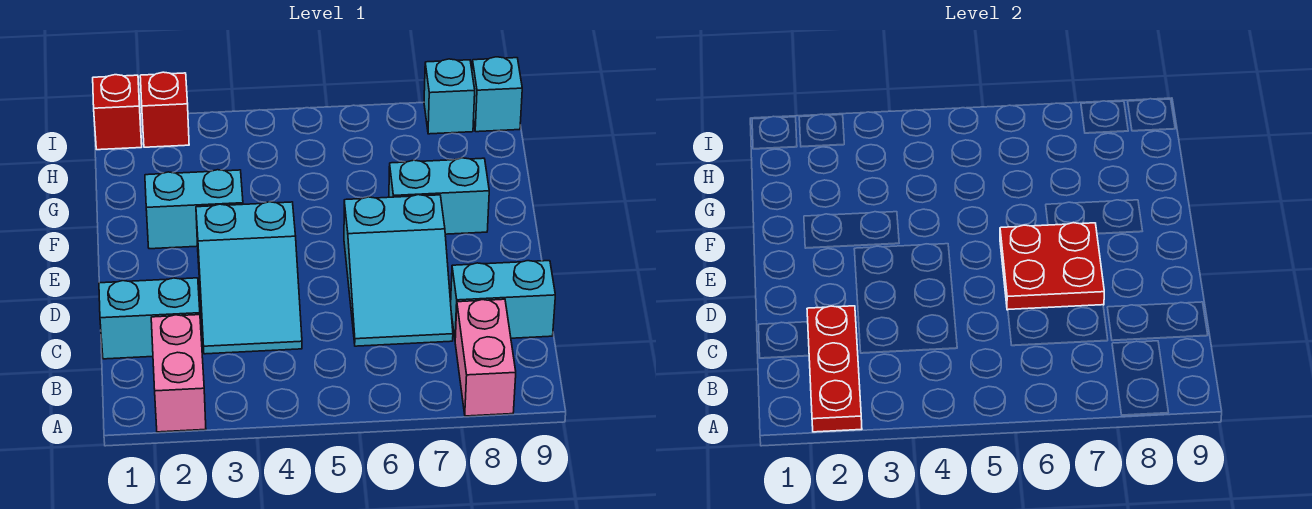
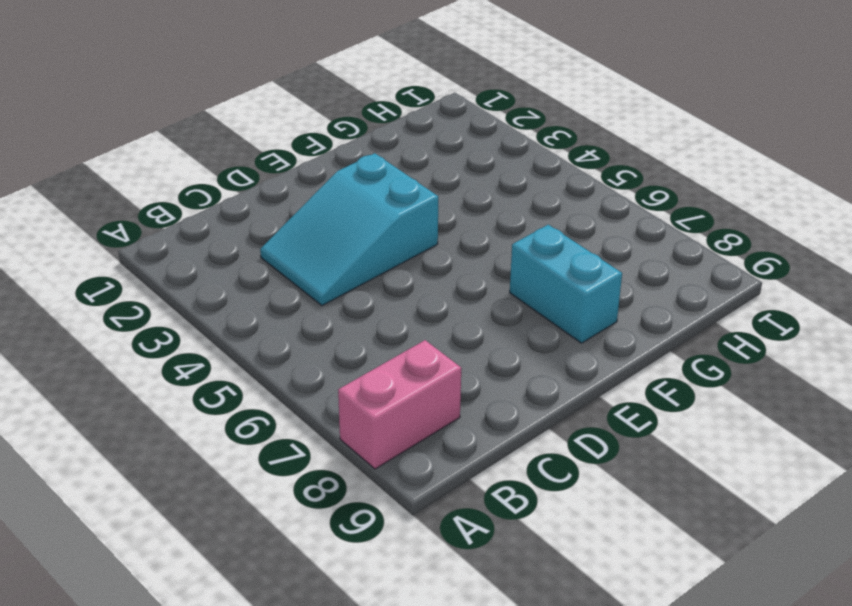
none -> pink brick A2:B2 level 1
none -> cyan brick C1:C2 level 1
none -> cyan slope C6:E7 level 1 top E

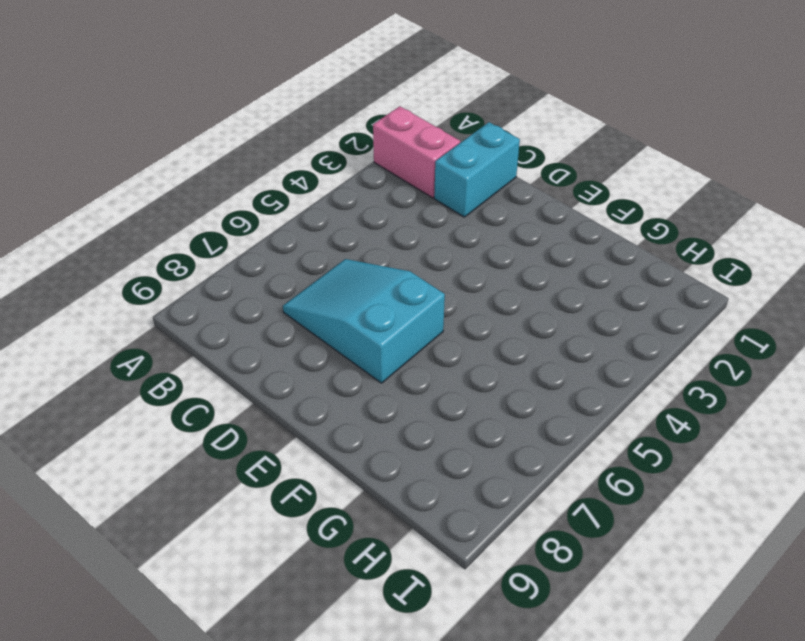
none -> pink brick A8:B8 level 1
none -> cyan slope C3:E4 level 1 top E
none -> cyan brick C8:C9 level 1

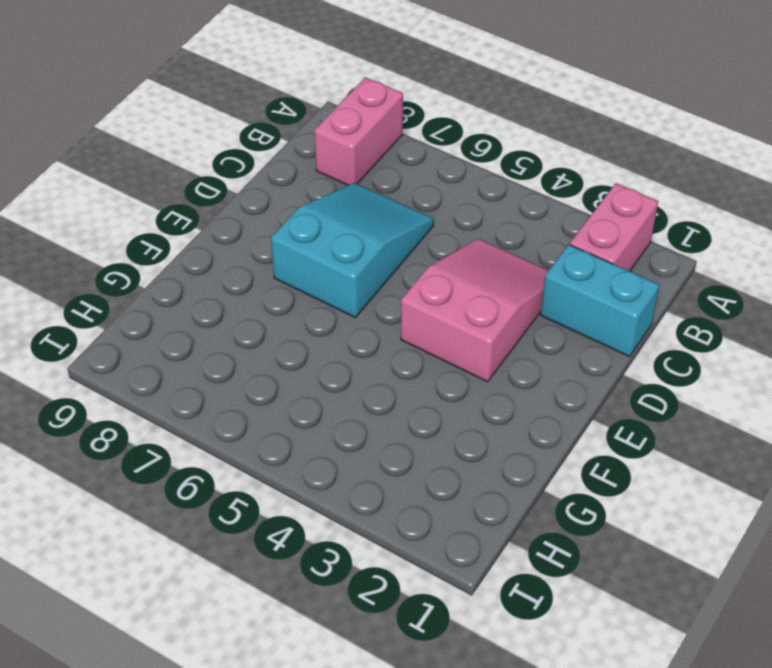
pink slope C3:E4 level 1 top E -> cyan slope C3:E4 level 1 top E
none -> cyan brick C8:C9 level 1
none -> cyan brick F2:F3 level 1
none -> cyan brick F7:F8 level 1

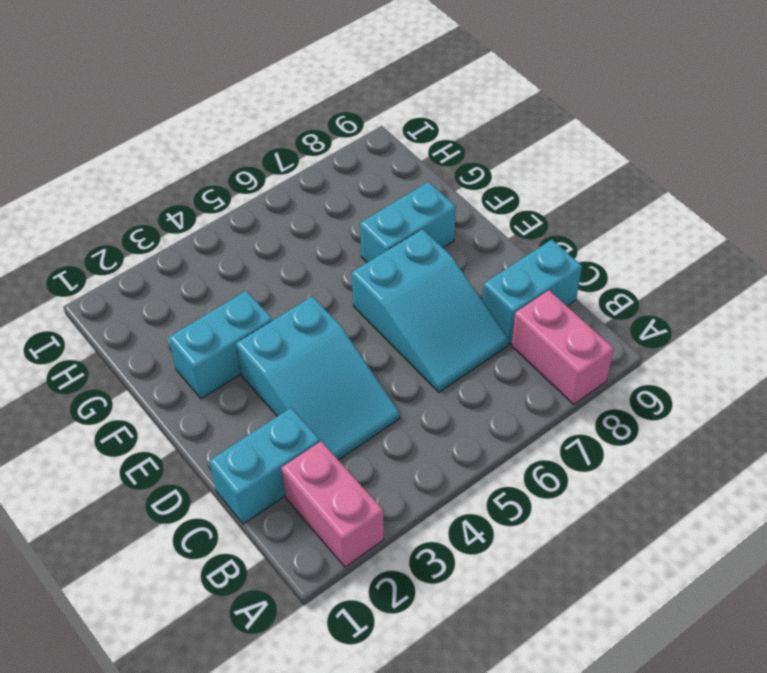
none -> red brick I1 level 1
none -> red brick I2 level 1
none -> cyan brick I8 level 1

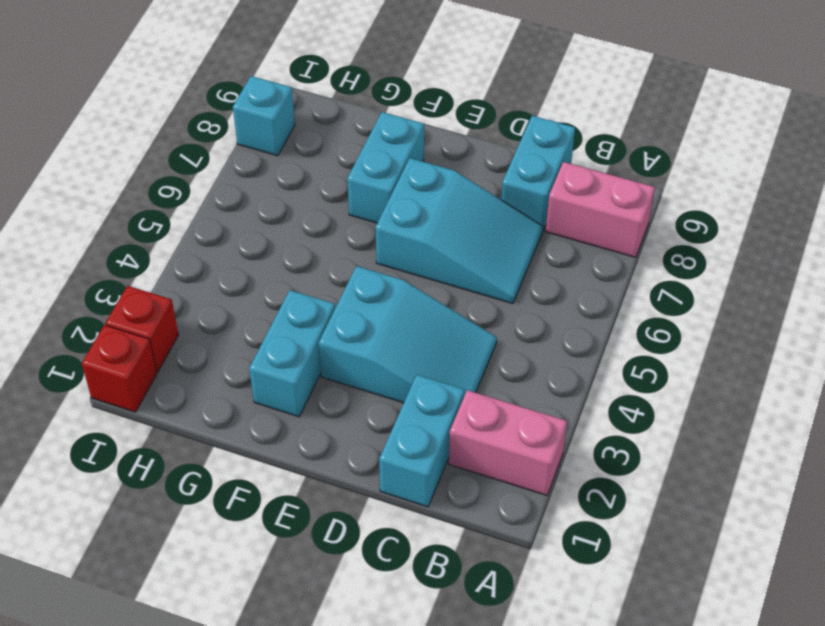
none -> cyan brick I9 level 1
none -> red plate A2:C2 level 2
none -> red plate D6:E7 level 2

